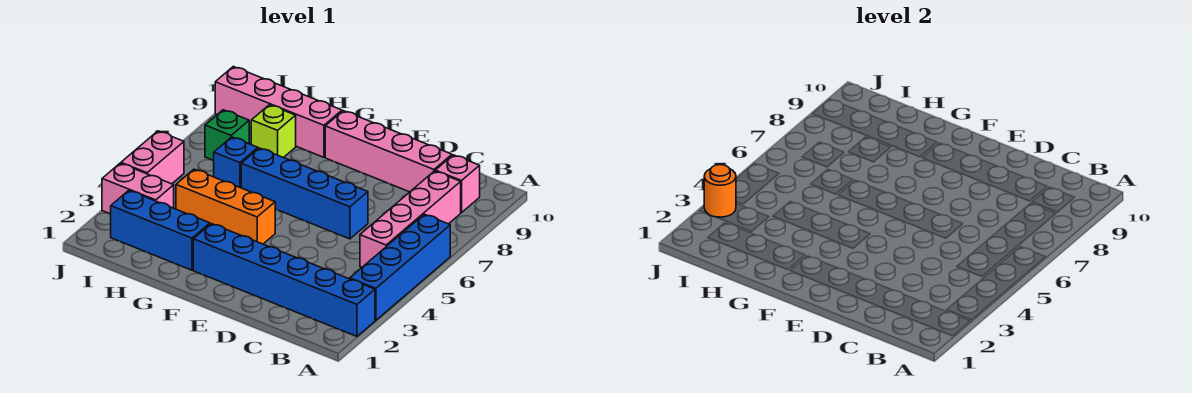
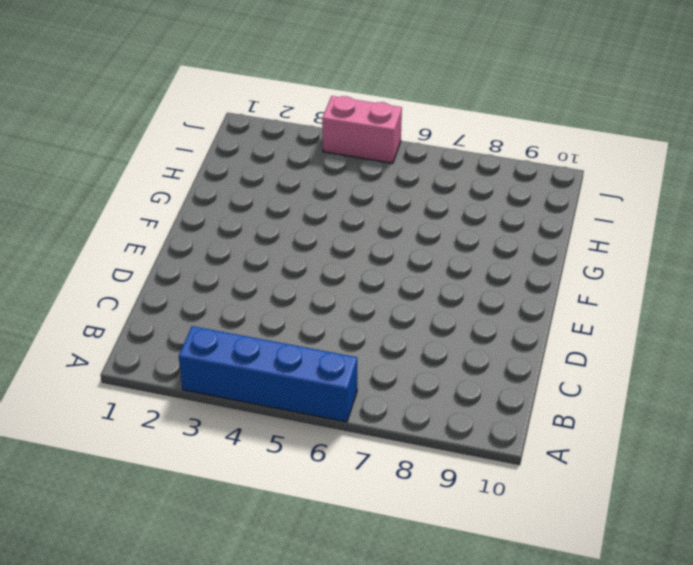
none -> blue brick A2:F2 level 1
none -> pink brick B5:B8 level 1
none -> pink brick B9 level 1

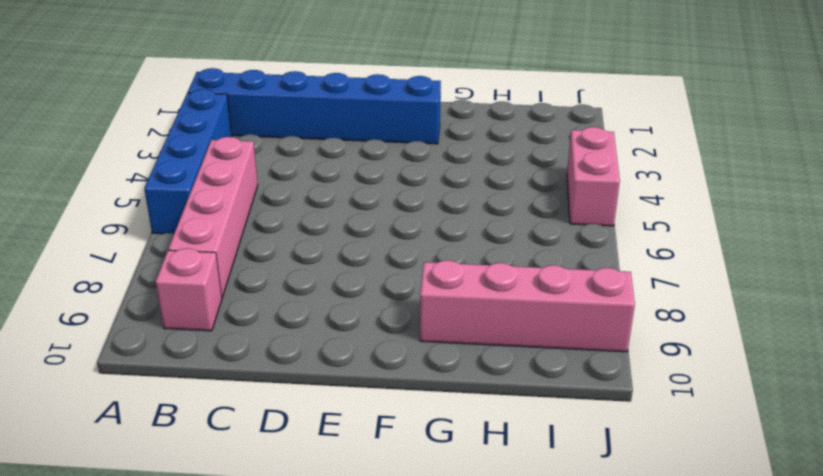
none -> pink brick C9:F9 level 1
none -> blue brick D6:G6 level 1
none -> orange brick F4:H4 level 1

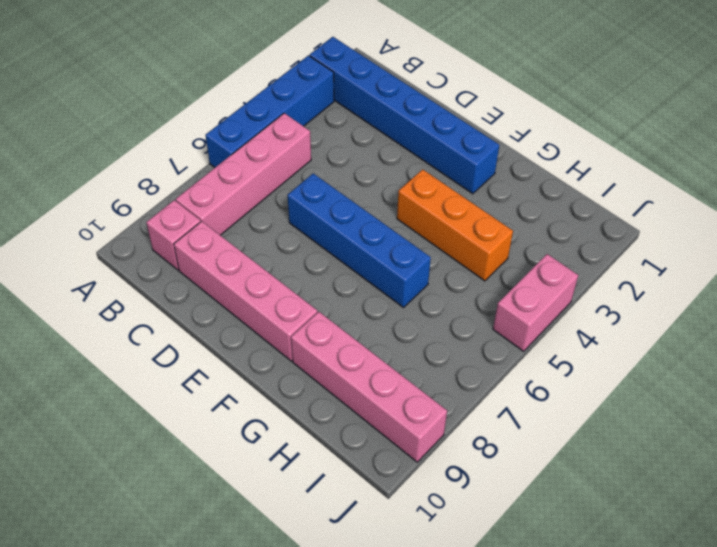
none -> blue brick G2:I2 level 1
none -> blue brick H6 level 1
none -> lime brick H8 level 1

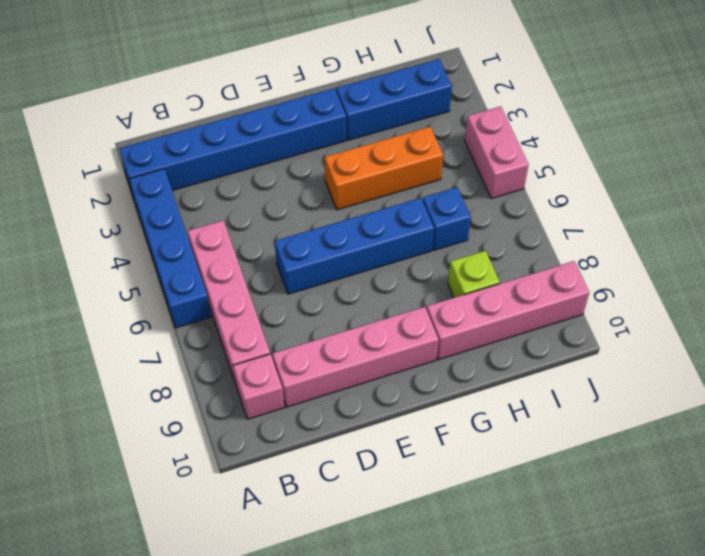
none -> pink brick I3:J3 level 1
none -> green brick I7 level 1
none -> orange round brick J3 level 2

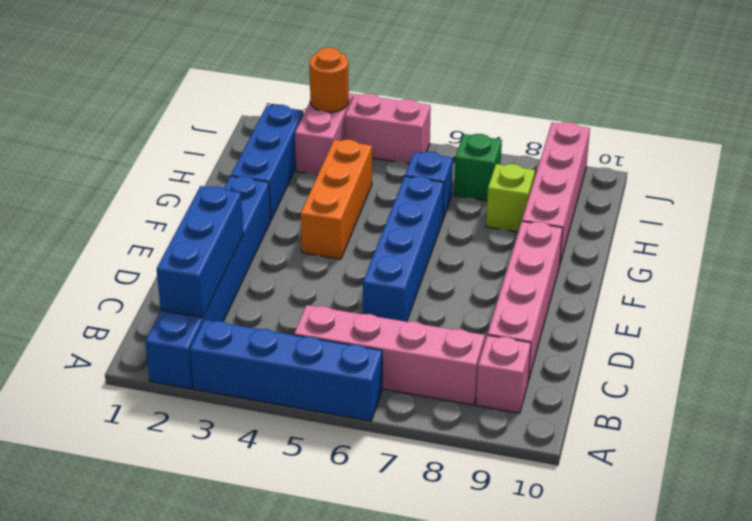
blue brick B2:D2 level 2 -> none

